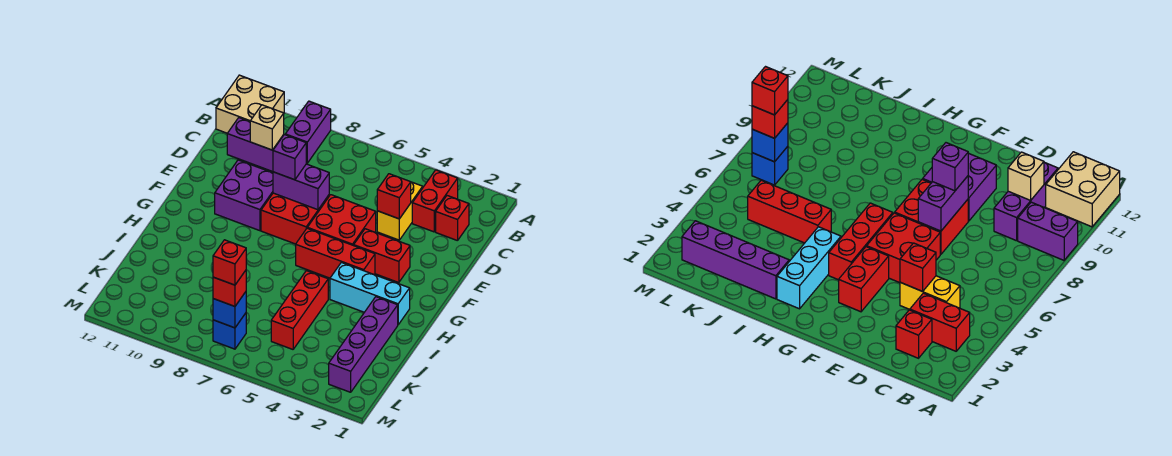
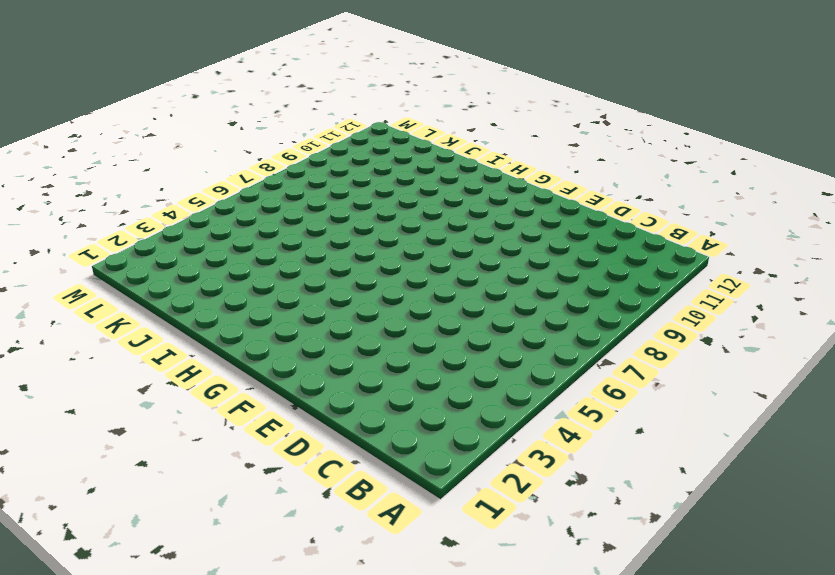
none -> purple brick A9:B9 level 1
none -> tan brick A11:B12 level 1
none -> red brick B3:C3 level 1

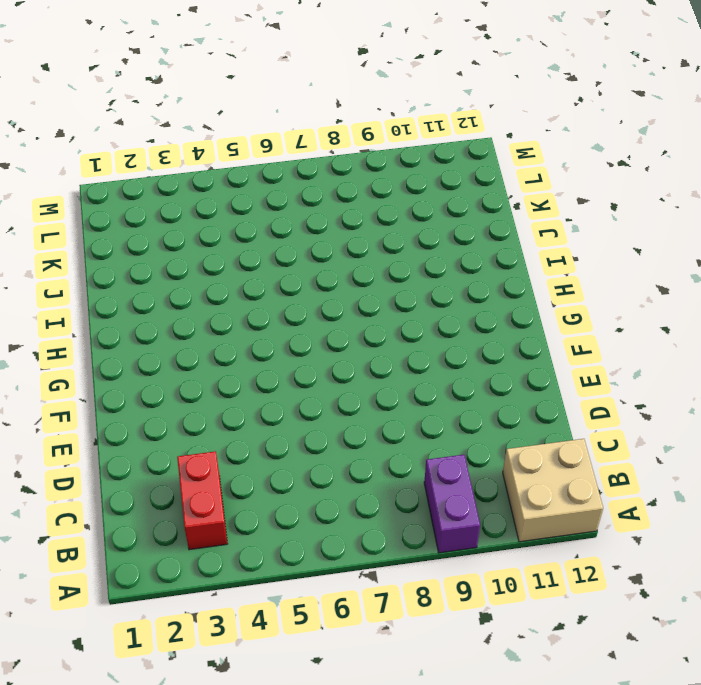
none -> red brick C2 level 1
none -> yellow brick C4:D4 level 1
none -> purple brick C9:C11 level 1

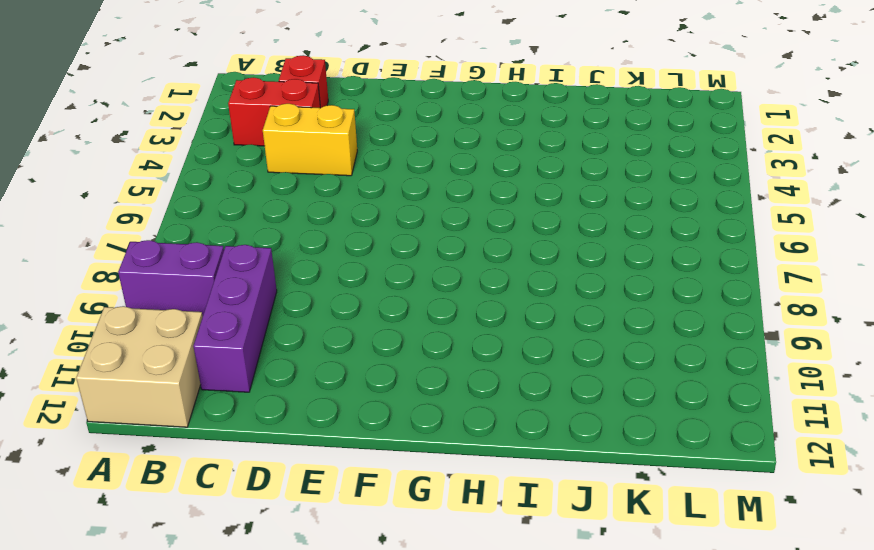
none -> red brick E5:F6 level 1
none -> red brick E7:F8 level 1
none -> purple brick E9:F10 level 1

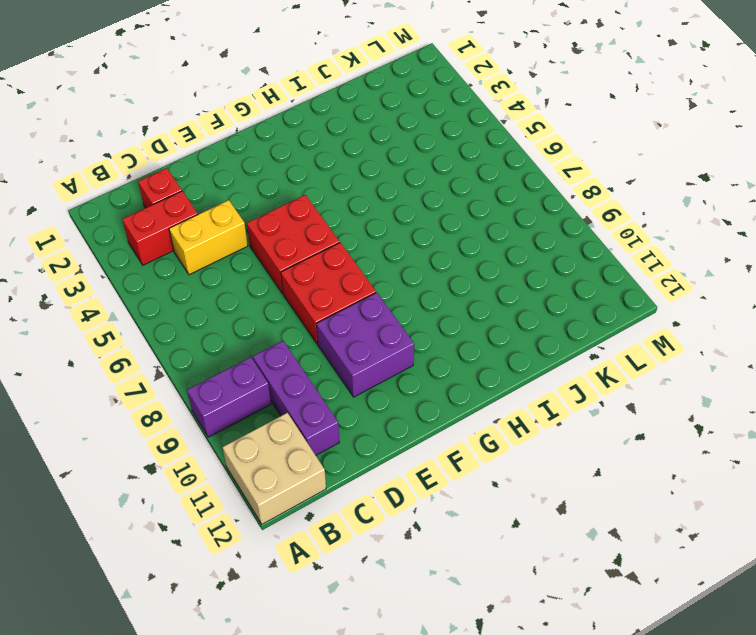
none -> red brick F3:F4 level 1
none -> red brick G4:G6 level 1
none -> cyan brick H2:H4 level 1

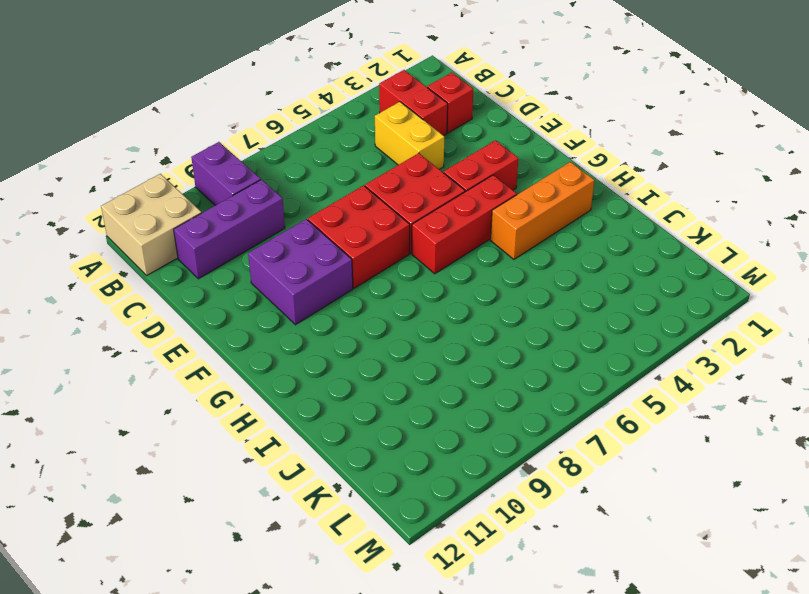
orange brick H2:H4 level 1 -> cyan brick H2:H4 level 1
none -> purple brick I2:L2 level 1
none -> red brick I5:K5 level 1
none -> blue brick L7 level 1

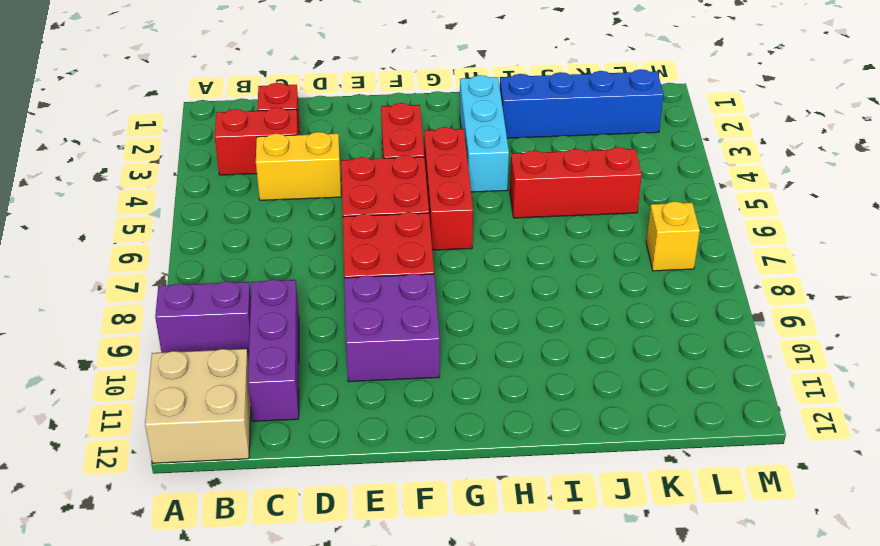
blue brick I2:L2 level 1 -> purple brick I2:L2 level 1
yellow brick L7 level 1 -> blue brick L7 level 1
none -> tan brick C10 level 2
none -> red brick D4 level 2
none -> purple brick E7:E8 level 2

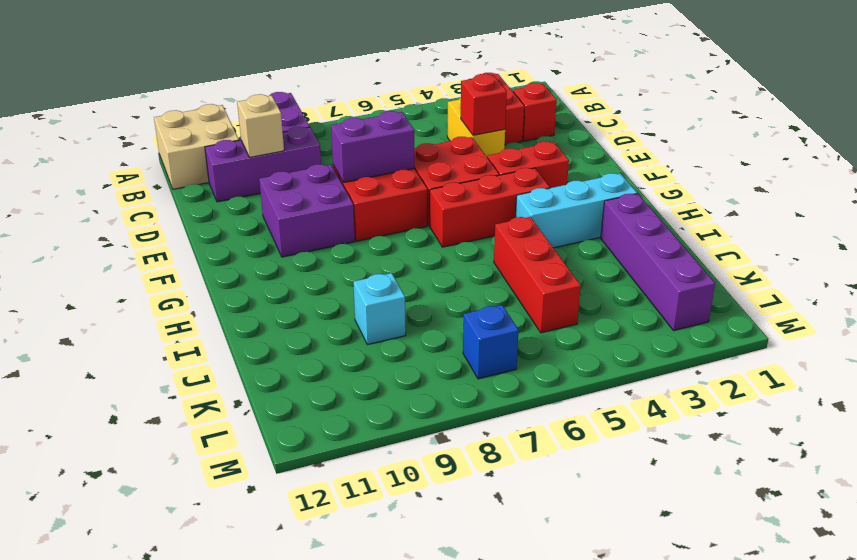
cyan brick J9 level 1 -> none
none -> blue brick L7 level 2
none -> purple brick E8 level 3
none -> red brick L7 level 3

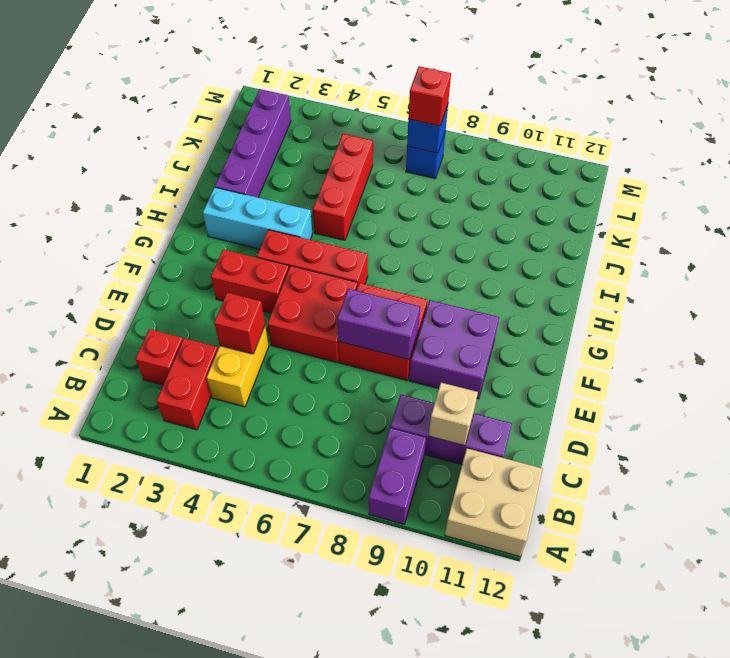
none -> purple brick E8 level 3
none -> red brick L7 level 4

